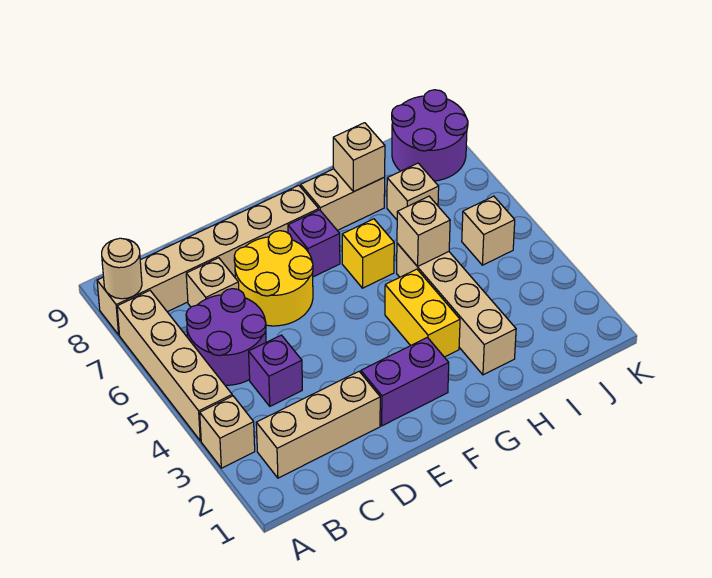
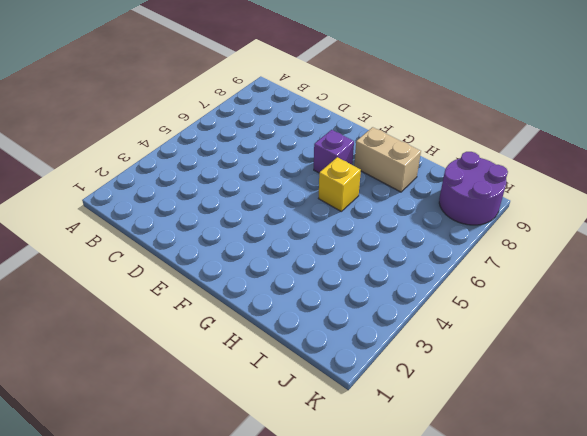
none -> tan brick A3 level 1
none -> tan brick A4:A7 level 1
none -> tan brick A8:F8 level 1

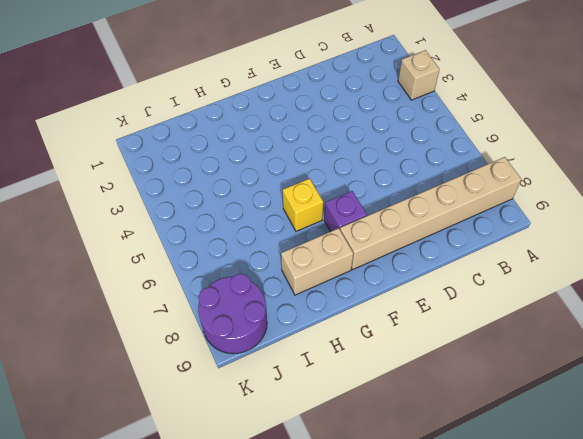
none -> tan brick A4:A7 level 1
none -> tan brick B2:D2 level 1
none -> purple round brick B5:C6 level 1

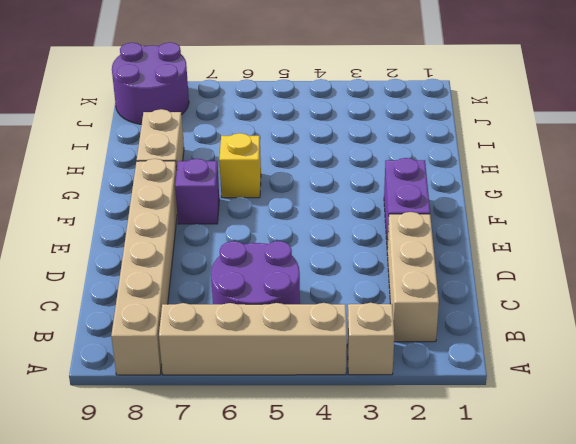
none -> purple brick C4 level 1
none -> tan brick C7 level 1
none -> yellow round brick D6:E7 level 1

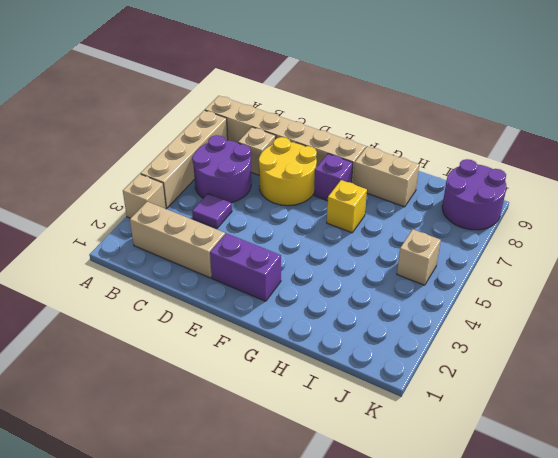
purple tile C4 level 1 -> purple brick C4 level 1
none -> yellow brick G3:G4 level 1
none -> tan brick H2:H5 level 1
none -> tan brick I7 level 1

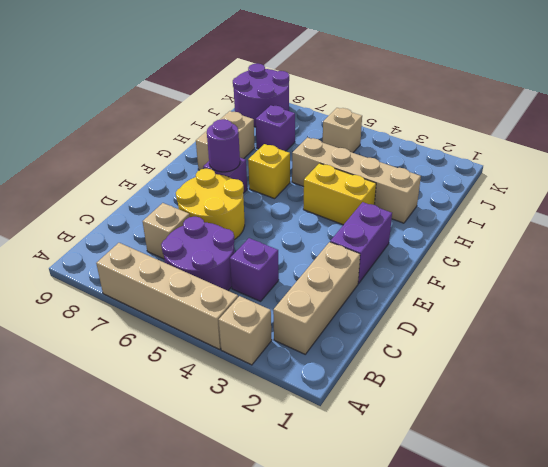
purple round brick F7 level 2 -> none
purple brick I7 level 1 -> tan brick I7 level 1
none -> tan brick A8:F8 level 1
none -> tan round brick A8 level 2
none -> tan brick H5 level 2

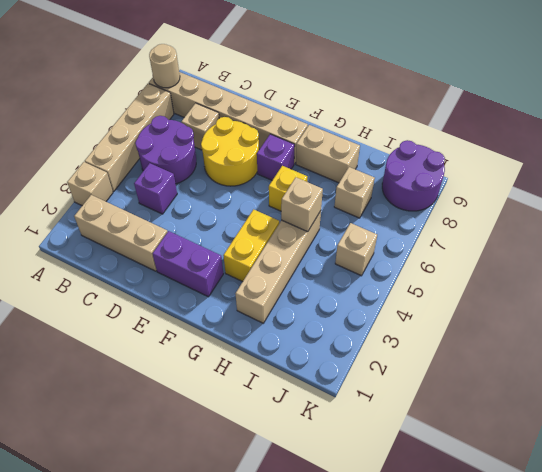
none -> tan brick H8 level 2

